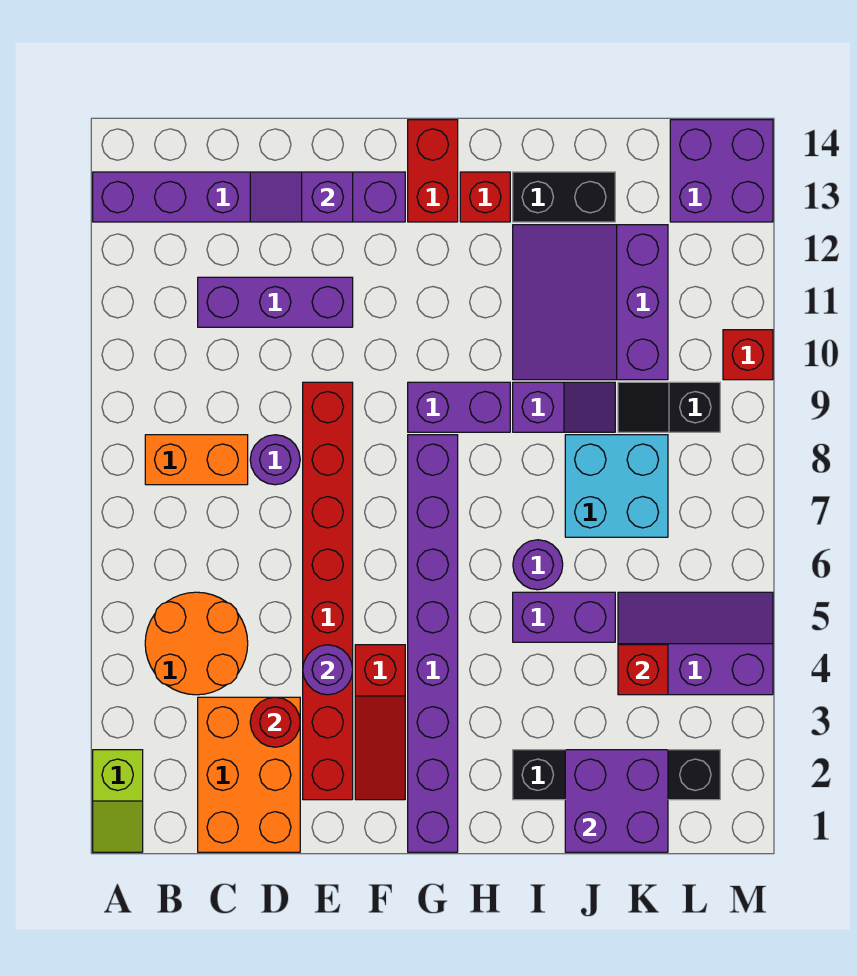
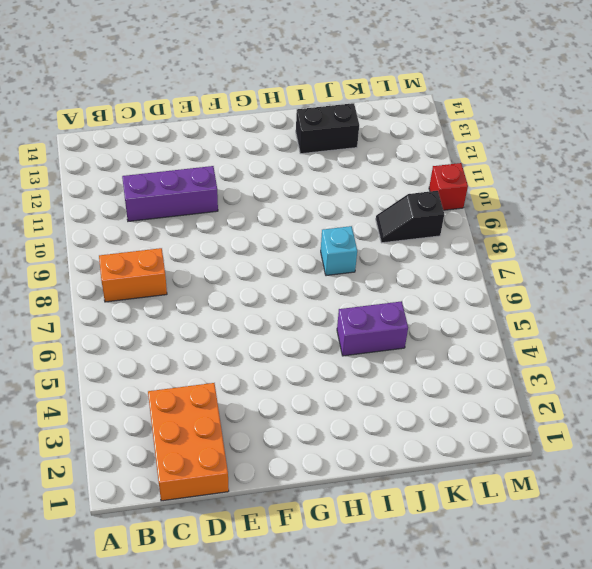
cyan brick I8 level 1 -> none
none -> lime slope A1:A2 level 1 top 2
none -> purple brick A13:F13 level 1
none -> orange round brick B4:C5 level 1

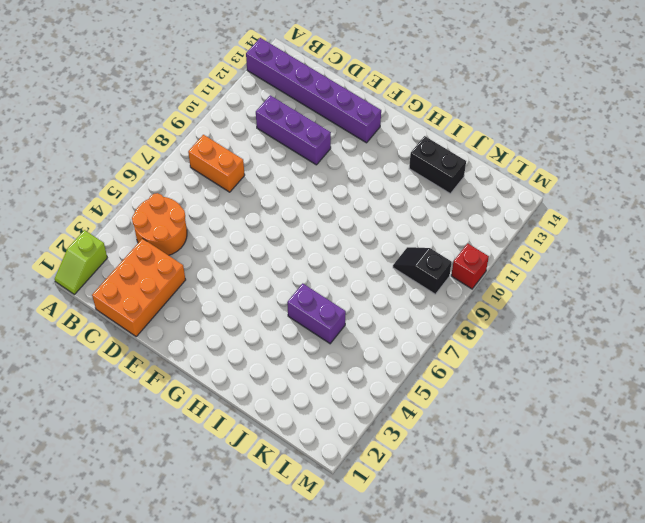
none -> purple round brick D8 level 1
none -> red brick E2:E9 level 1
none -> red slope F2:F4 level 1 top 4

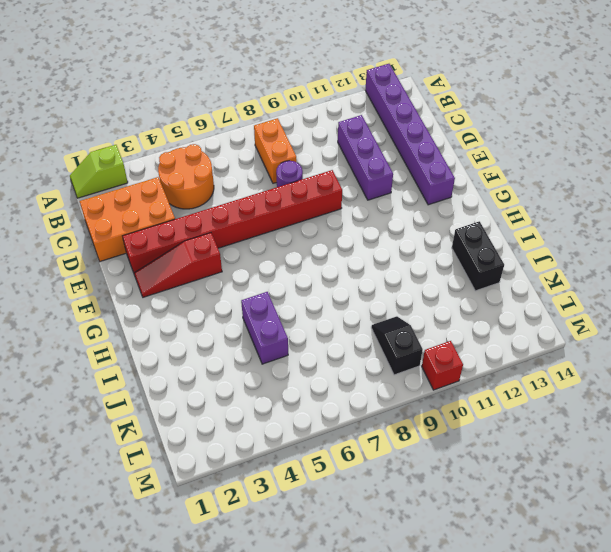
none -> purple brick G1:G8 level 1
none -> purple brick G9:H9 level 1
none -> red brick G13:G14 level 1

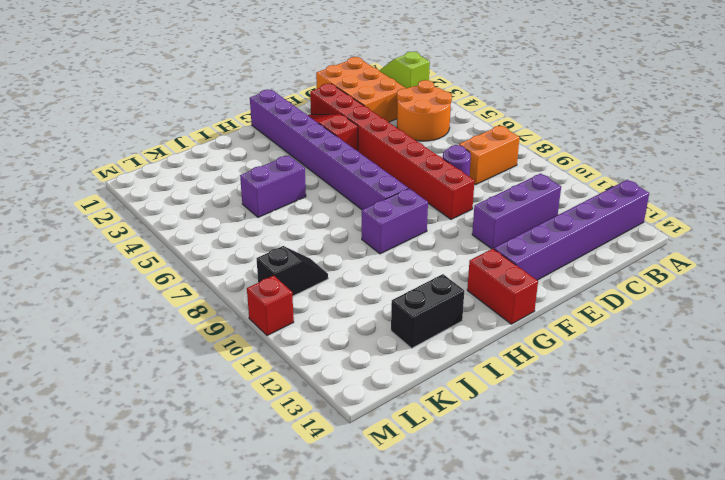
none -> red brick H13 level 1
none -> black brick I2:L2 level 1
none -> purple round brick I6 level 1

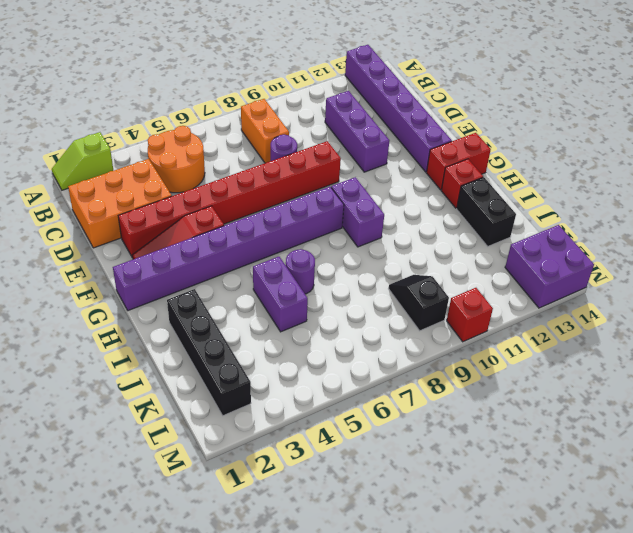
none -> purple slope I9:J9 level 1 top I
none -> purple slope I10:K12 level 1 top K
none -> cyan brick J7:K8 level 1

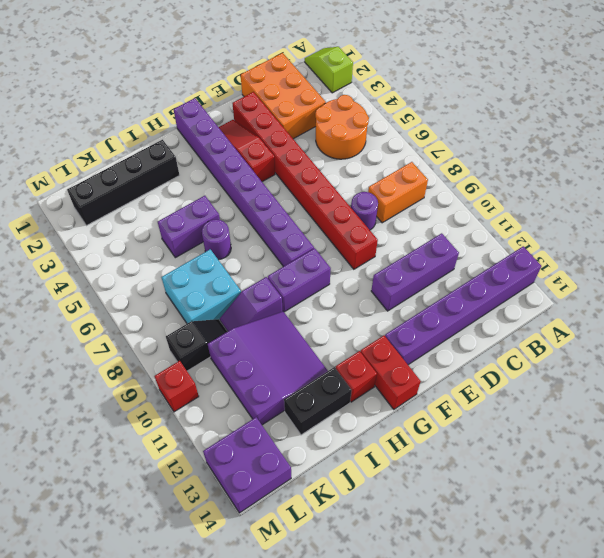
none -> purple slope K4:M5 level 1 top 4
none -> red round brick D3 level 2
none -> purple slope D13:E13 level 2 top E

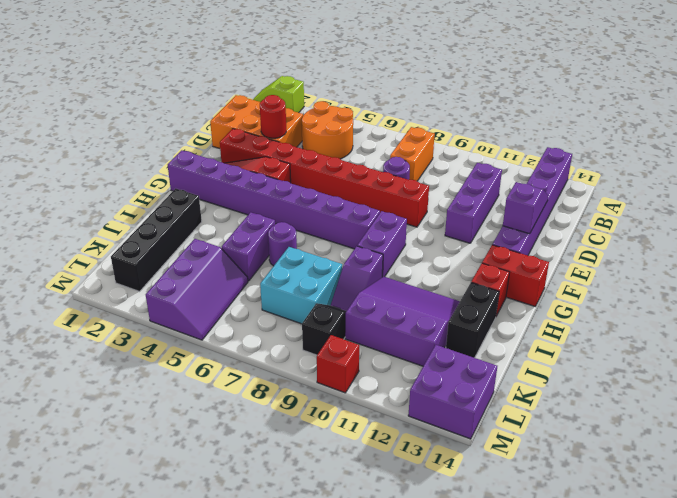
none -> purple round brick E4 level 2
none -> purple brick J1:K2 level 2
none -> red brick K4 level 2

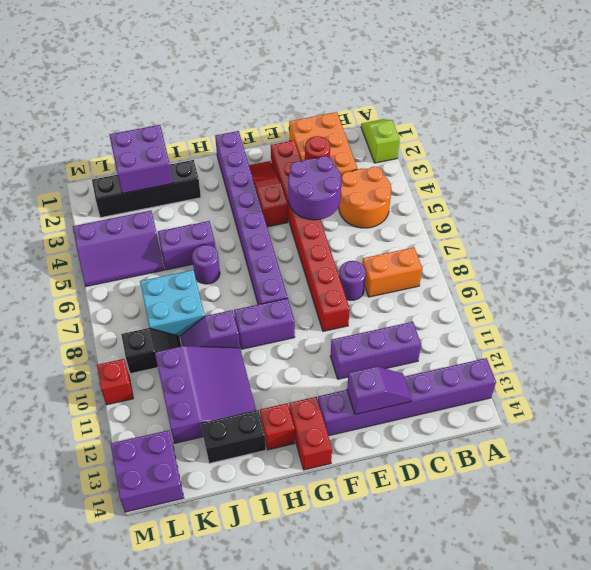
purple round brick D4:E5 level 2 -> purple round brick E4 level 2
none -> red brick K4 level 2

